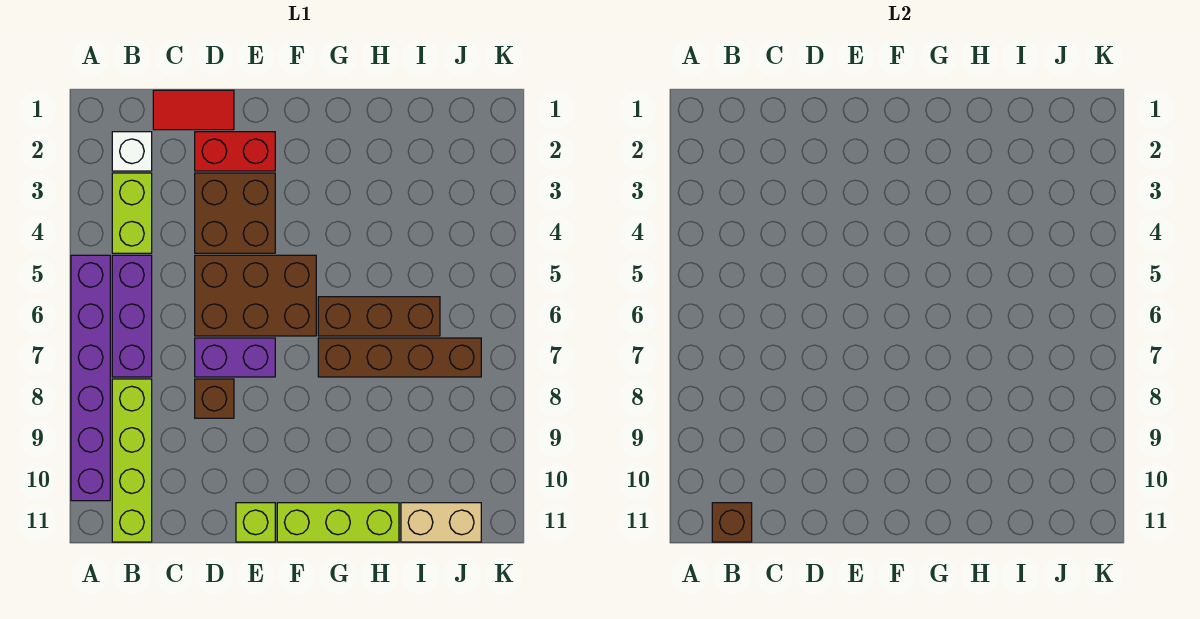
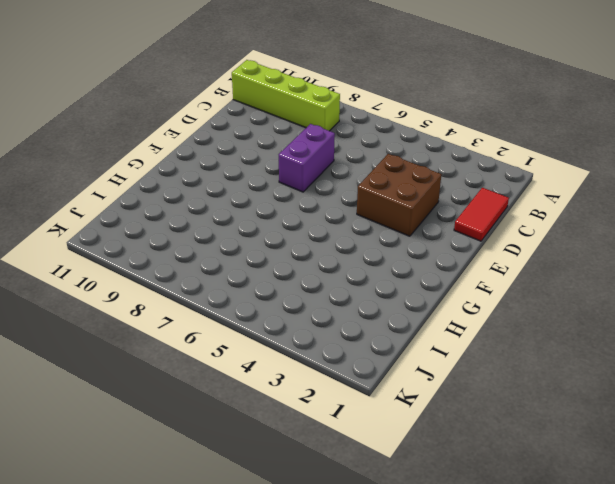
none -> purple brick A5:A10 level 1
none -> white brick B2 level 1
none -> lime brick B3:B4 level 1

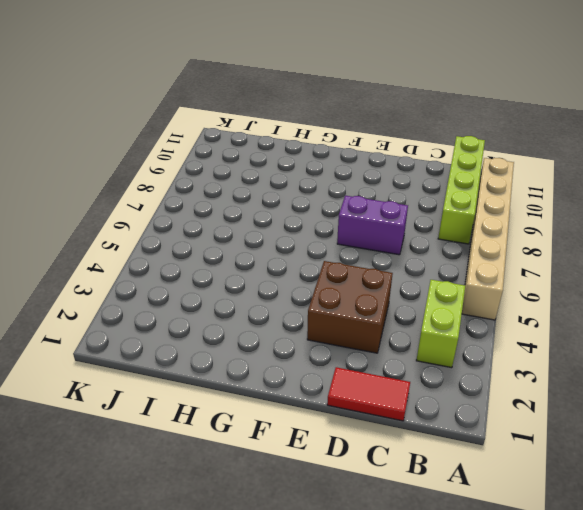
tan brick A5:A10 level 1 -> purple brick A5:A10 level 1
none -> white brick B2 level 1
none -> purple brick B5:B7 level 1
none -> red brick D2:E2 level 1

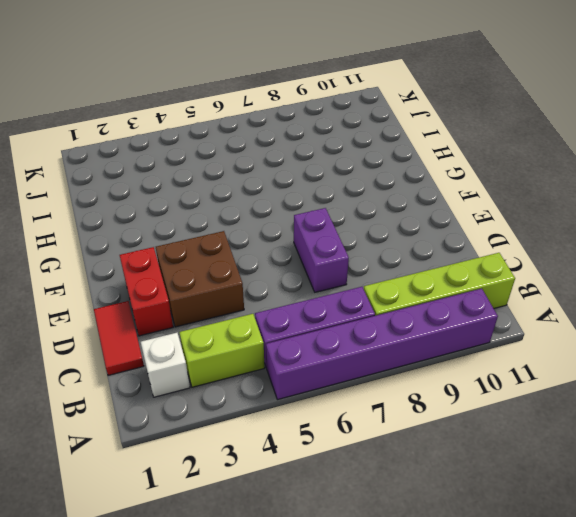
none -> brown brick D5:F6 level 1
none -> brown brick D8 level 1
none -> lime brick E11 level 1

